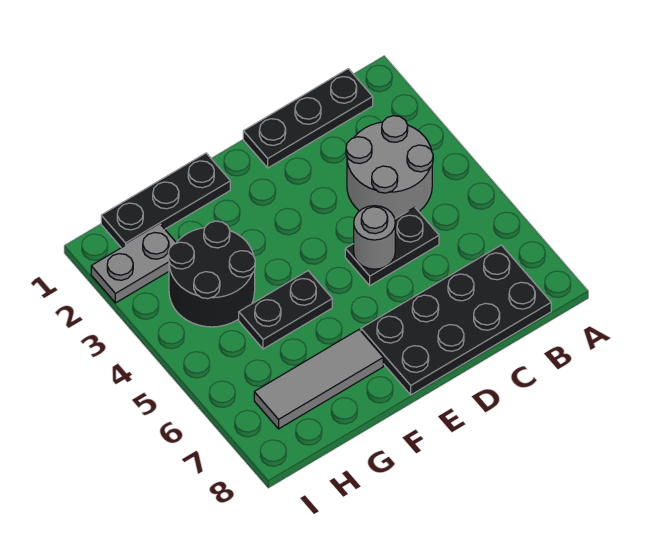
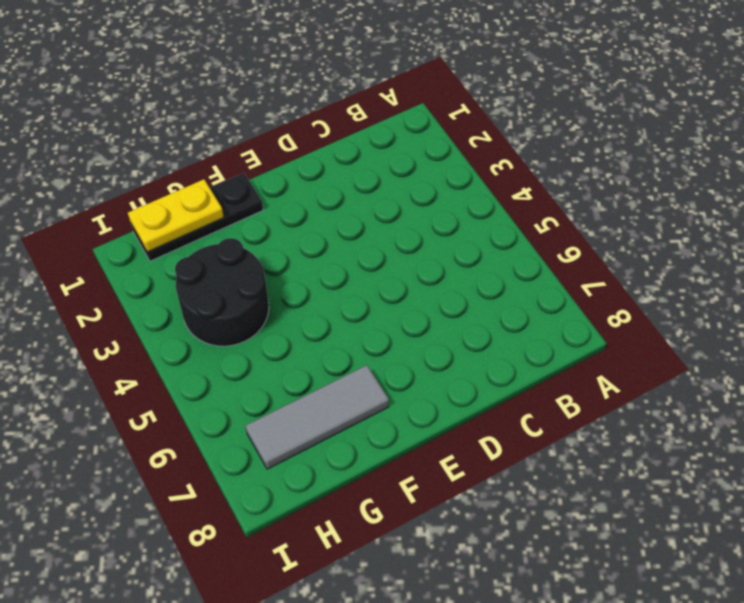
yellow plate G1:H1 level 2 -> none
none -> black plate B1:D1 level 1
none -> grey round brick B3:C4 level 1

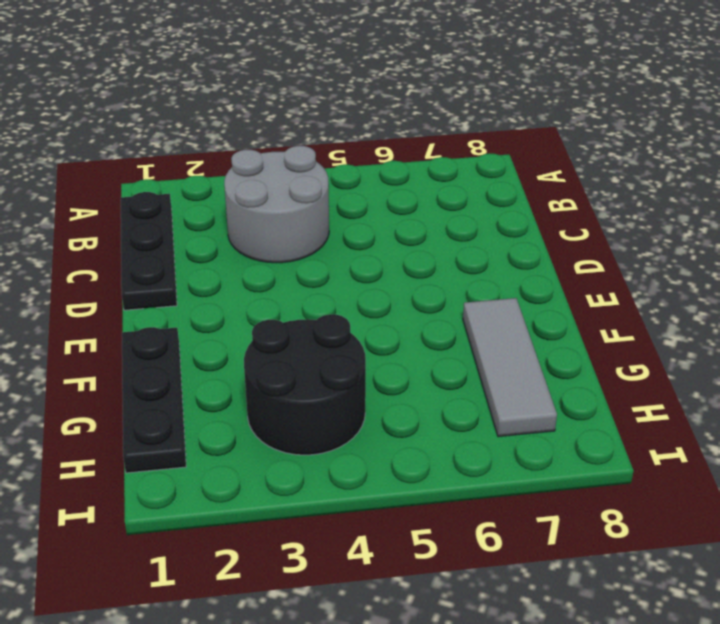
none -> black plate B7:E8 level 1
none -> black plate C5:D5 level 1

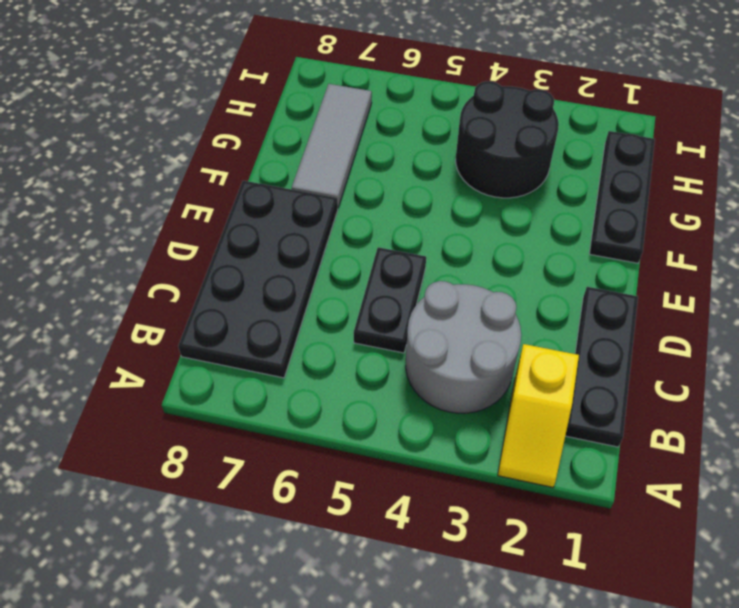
yellow slope A2:B2 level 1 top B -> none
none -> black plate F5:G5 level 1
none -> grey plate H2:I2 level 1

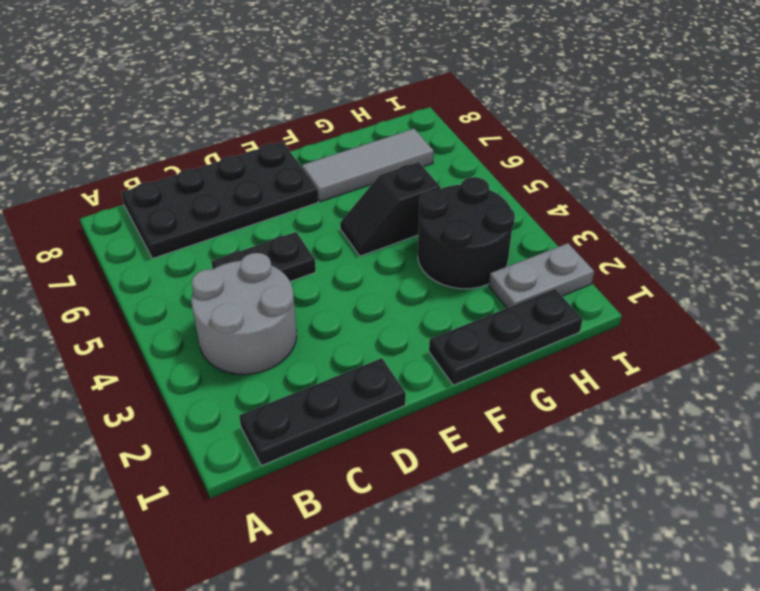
black slope F5:G5 level 1 top G -> black plate F5:G5 level 1
none -> grey round brick D5 level 2

